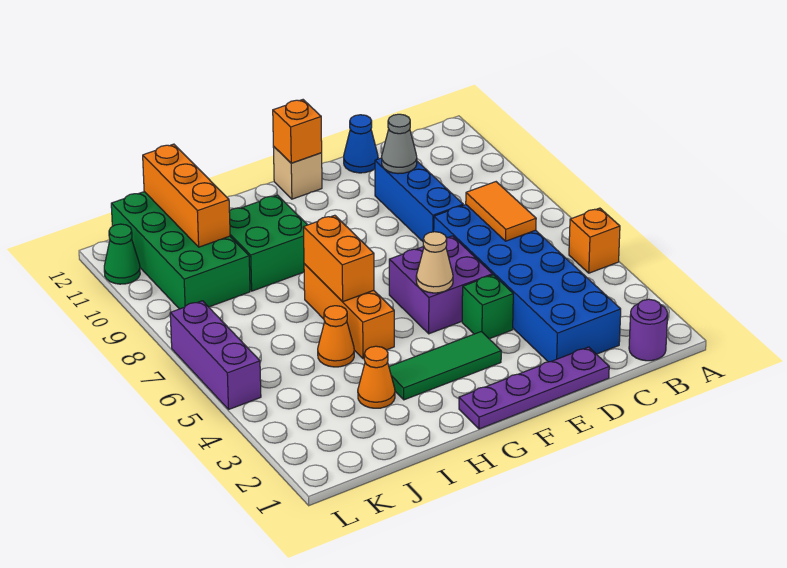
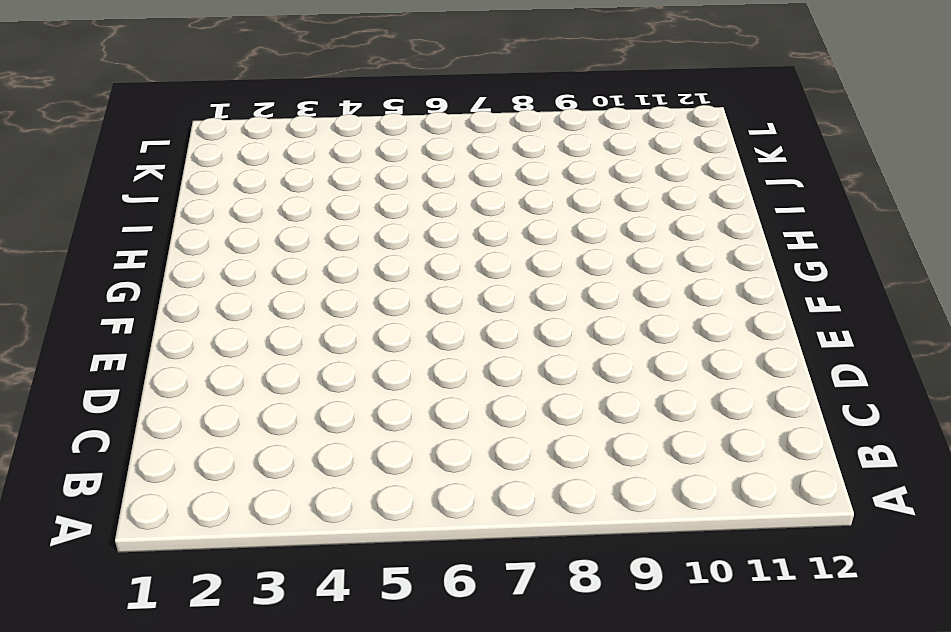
none -> orange brick A5 level 1
none -> purple round brick B1 level 1
none -> blue brick C2:D7 level 1

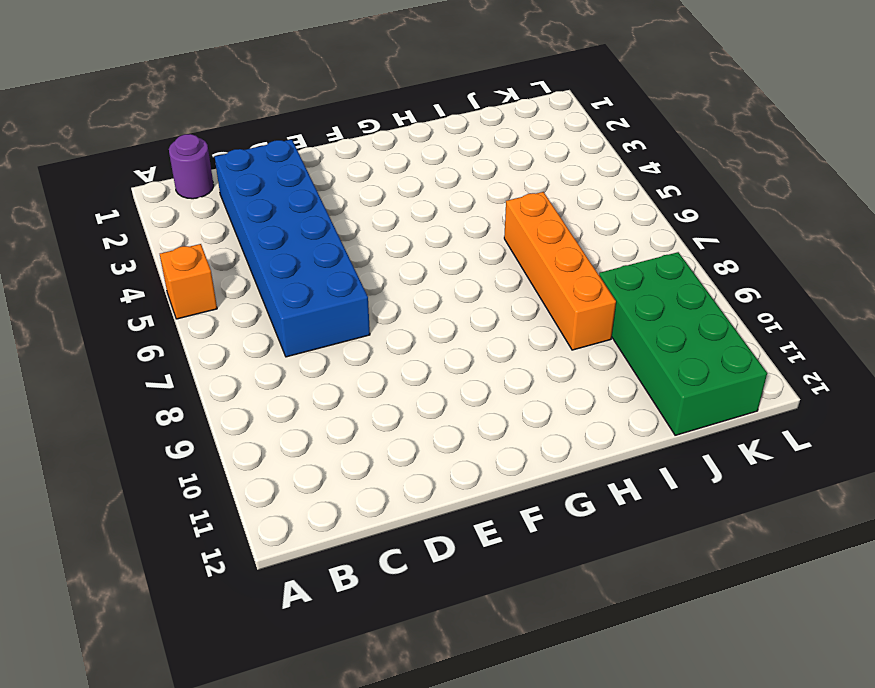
orange brick I6:I9 level 1 -> green brick H9:I10 level 1
none -> purple plate D1:G1 level 1
none -> blue brick D8:D10 level 1
none -> blue cone D12 level 1

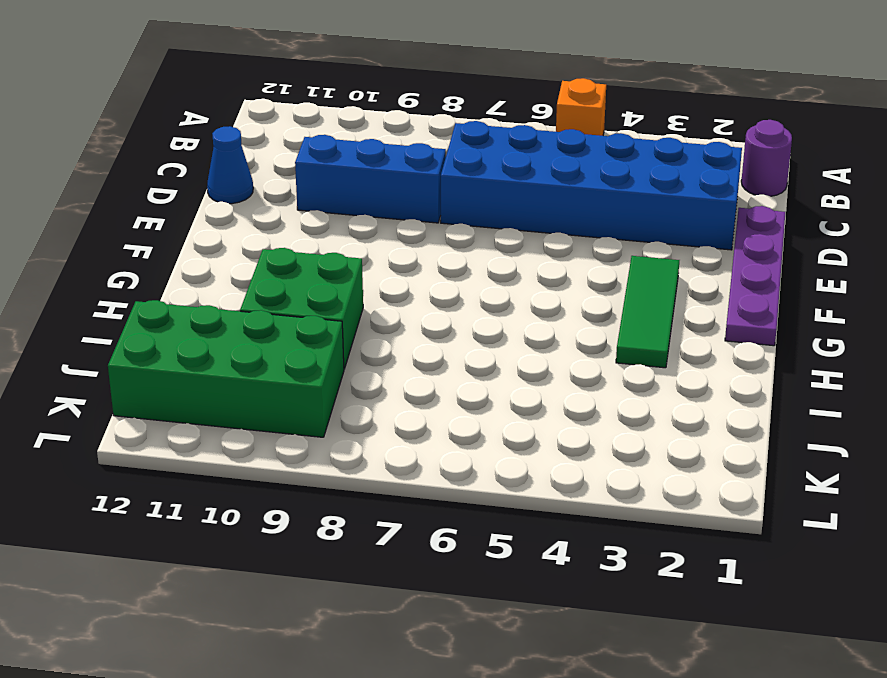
none -> green brick E4 level 1
none -> purple brick E5:F6 level 1
none -> tan brick F12 level 1

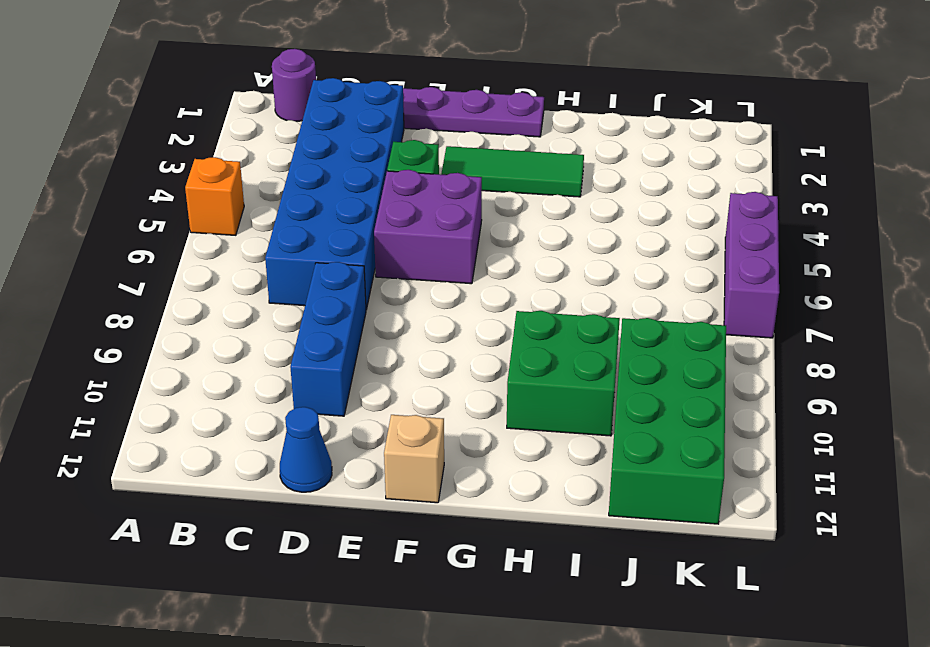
none -> orange brick H5:H7 level 1
none -> orange cone I3 level 1
none -> orange cone I5 level 1

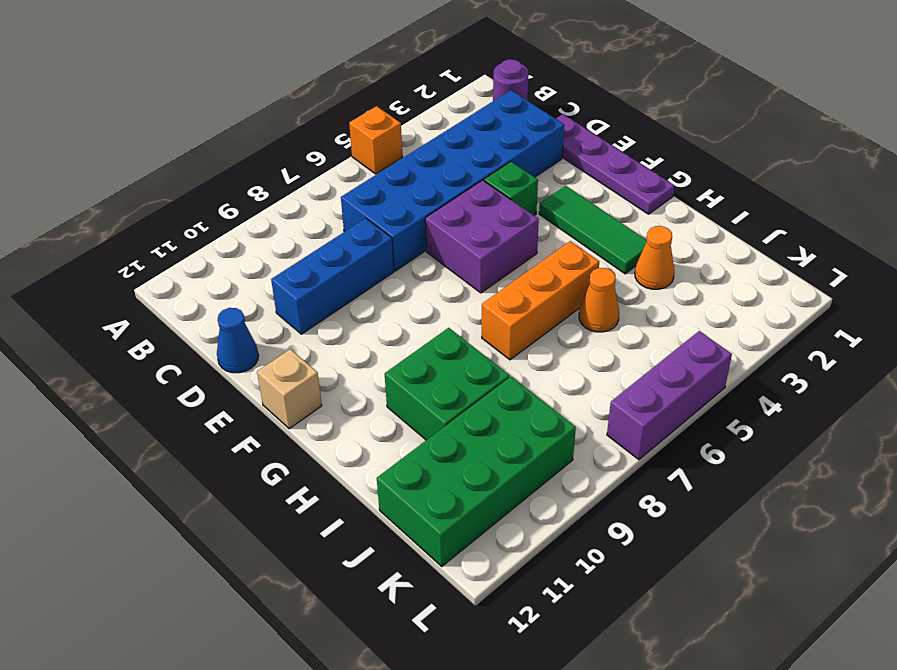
none -> green cone L11 level 1
none -> orange tile C6:C7 level 2
none -> grey cone D10 level 2

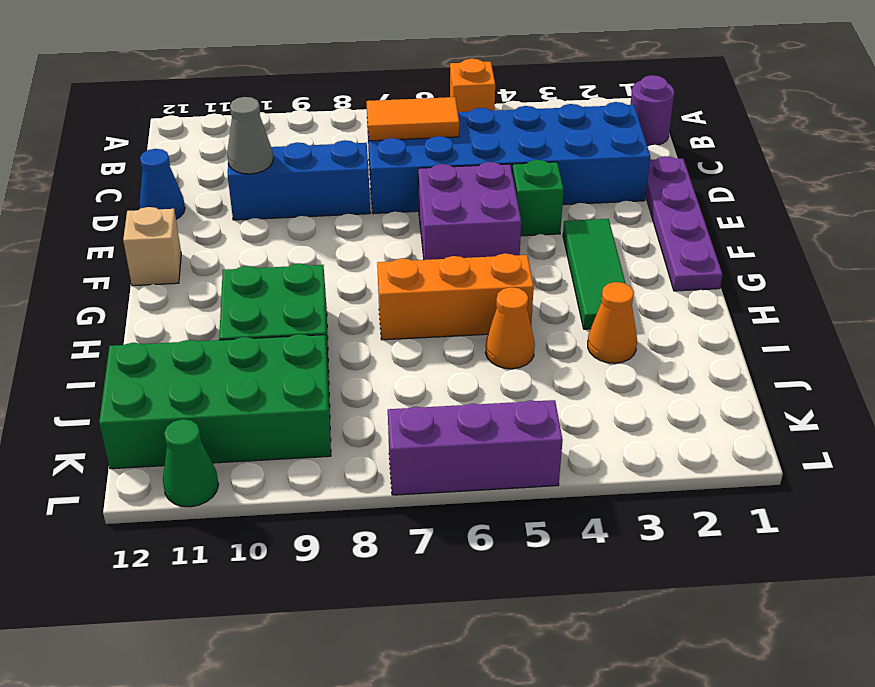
none -> tan cone F5 level 2
none -> orange brick F12 level 2
none -> orange brick H6:H7 level 2

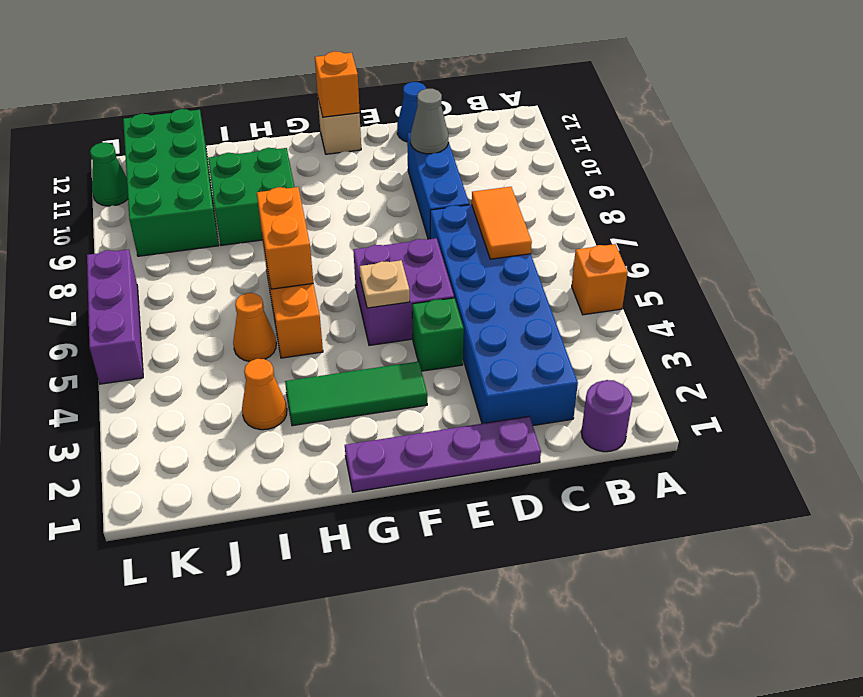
tan plate F5 level 2 -> tan cone F5 level 2
none -> orange brick J10:J12 level 2

